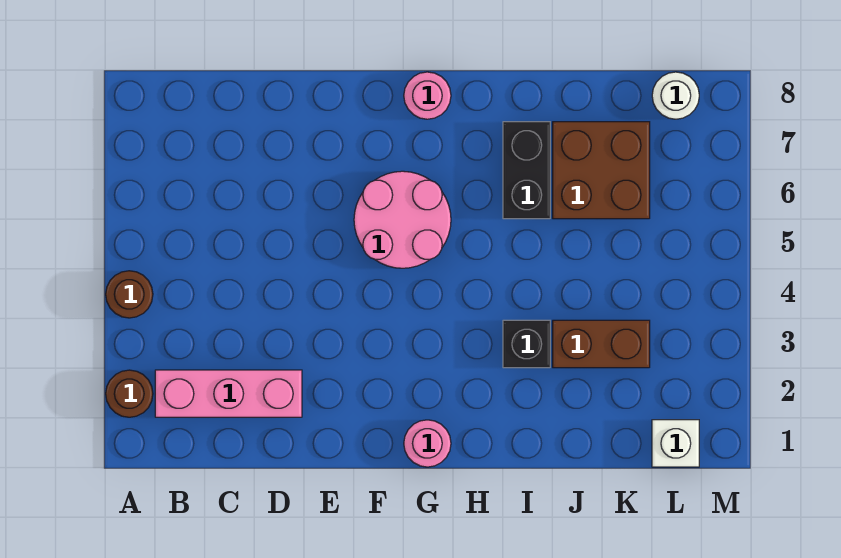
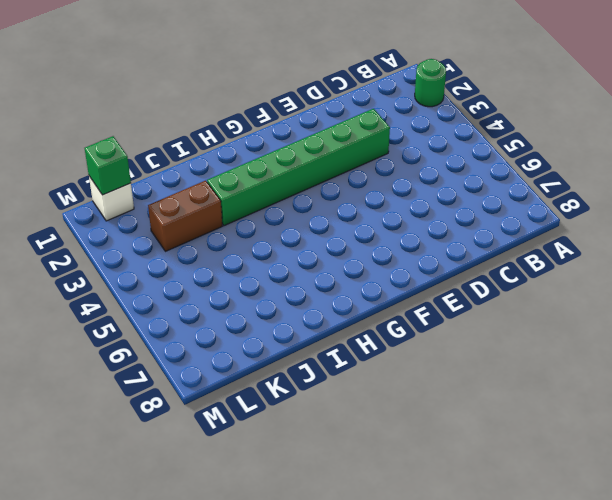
green round brick A2 level 1 -> brown round brick A2 level 1
green brick D3:I3 level 1 -> black brick I3 level 1
green brick L1 level 2 -> none
none -> brown round brick A4 level 1
none -> pink brick B2:D2 level 1
none -> pink round brick F5:G6 level 1

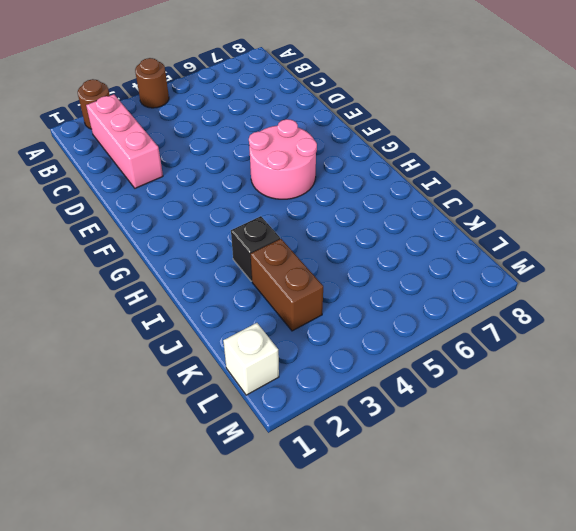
none -> pink round brick G1 level 1
none -> pink round brick G8 level 1
none -> black brick I6:I7 level 1

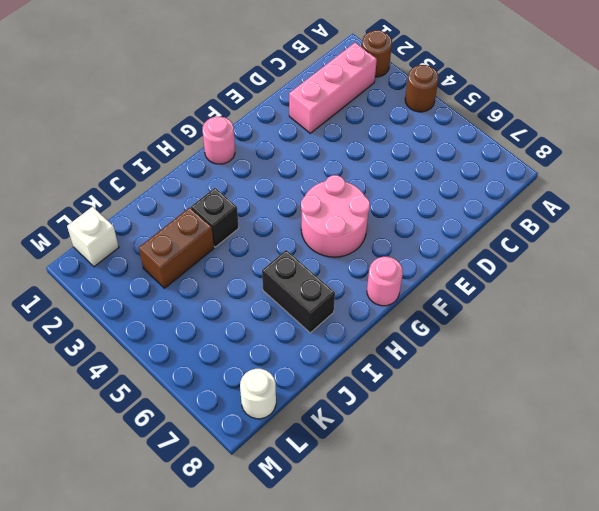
none -> brown brick J6:K7 level 1

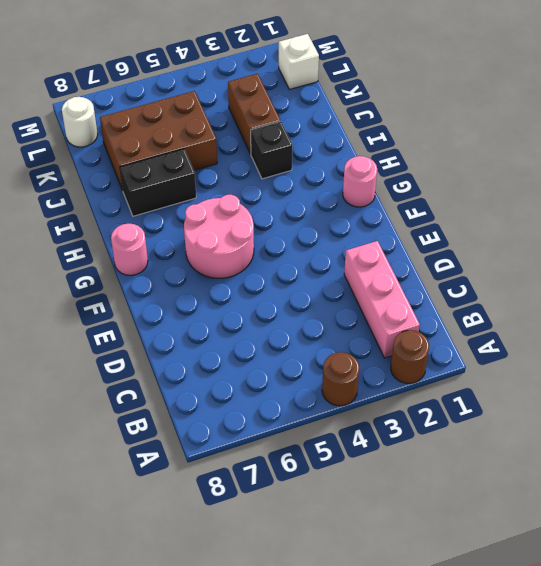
brown brick J5:K7 level 1 -> brown brick J6:K7 level 1

